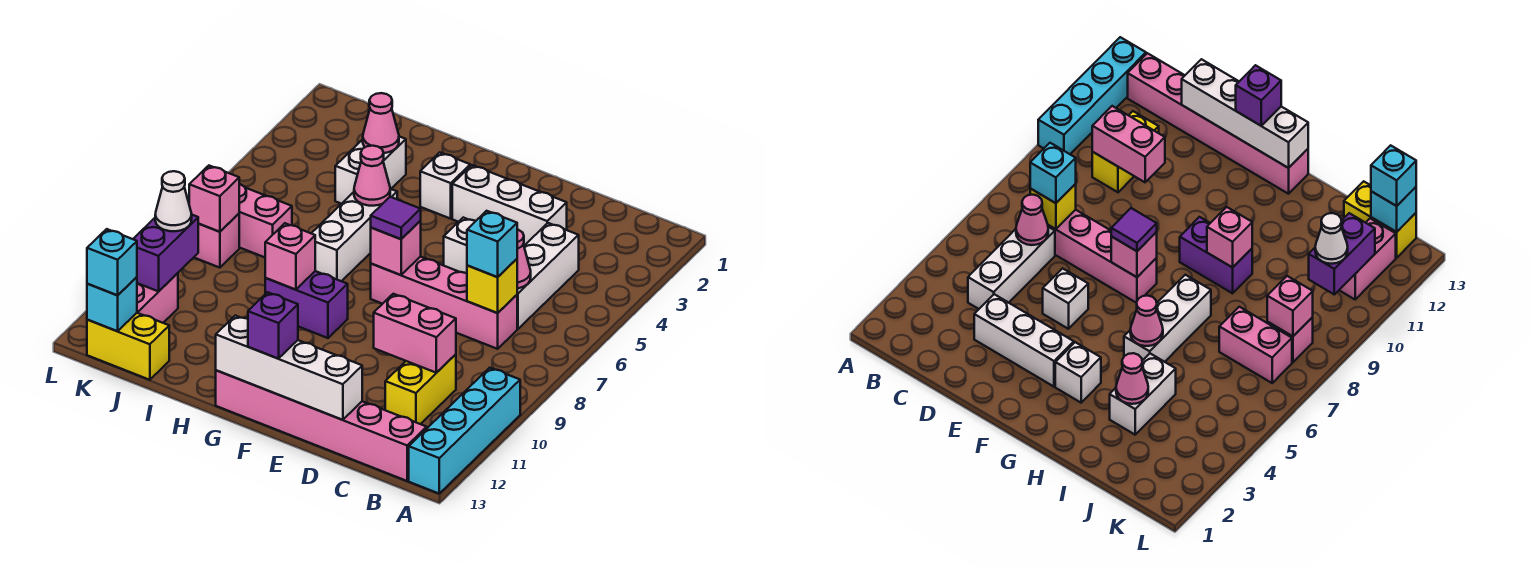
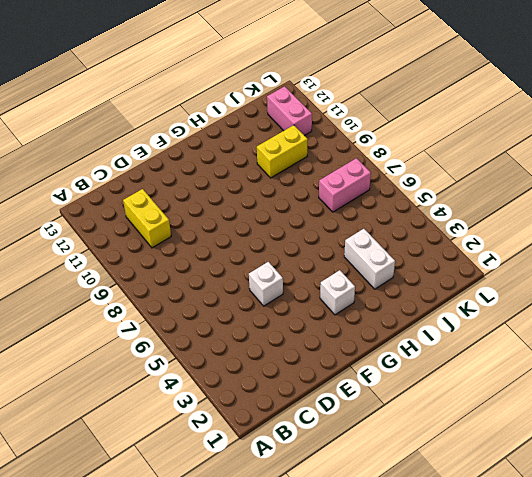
yellow brick I10:J10 level 1 -> yellow brick J13:K13 level 1
none -> cyan brick A10:A13 level 1
none -> pink brick B13:G13 level 1
none -> white brick C4:C6 level 1
none -> pink brick C7:F7 level 1

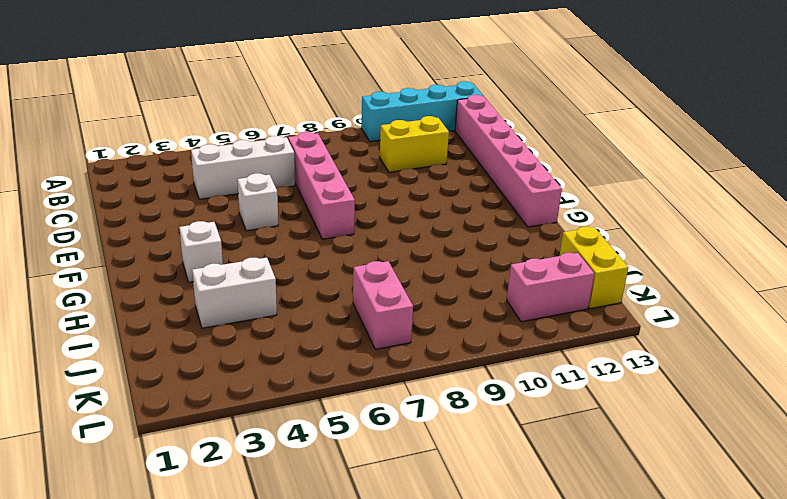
none -> white brick D3:F3 level 1
none -> purple brick G9:H9 level 1
none -> white brick H5:H7 level 1
none -> pink brick K8 level 1

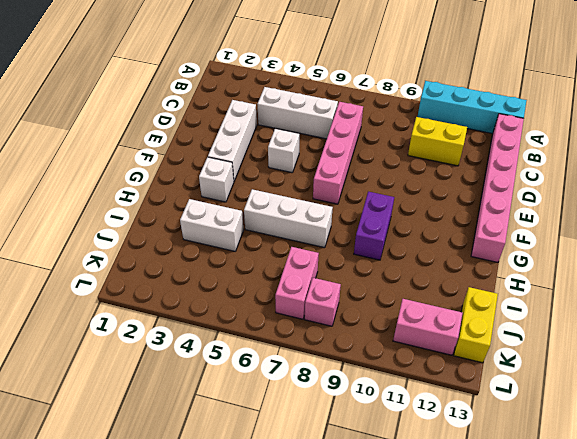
none -> pink cone C6 level 2
none -> yellow brick C7 level 2
none -> pink brick C10:D10 level 2
none -> white brick D13:G13 level 2

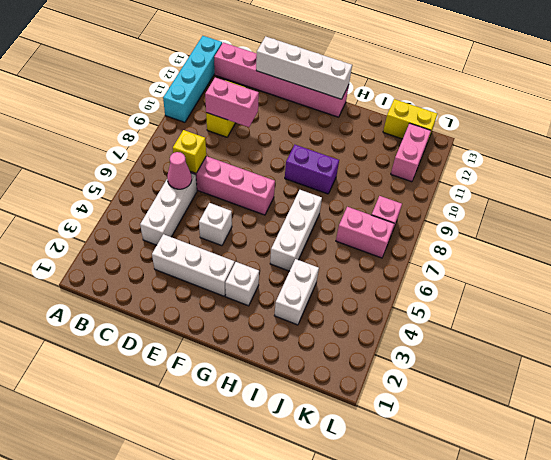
none -> pink brick F7 level 2
none -> pink cone H5 level 2
none -> pink brick H9 level 2
none -> pink cone I3 level 2

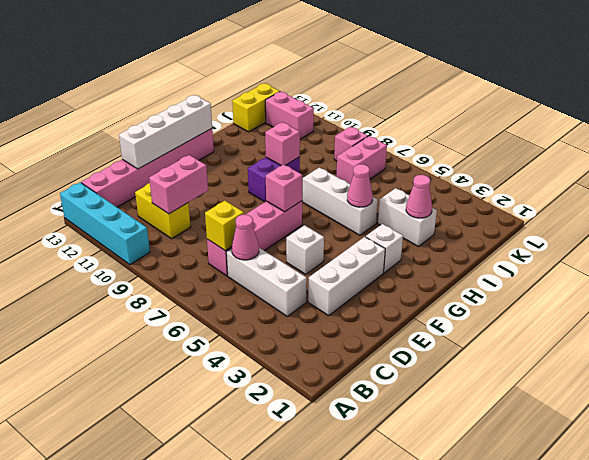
none -> pink brick K8 level 2
none -> purple brick K10:K11 level 2
none -> cyan brick K13 level 2
none -> cyan brick C7 level 3

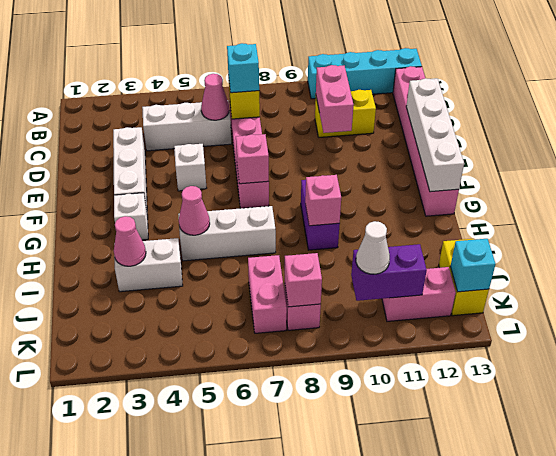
none -> purple tile F7 level 3
none -> purple brick F13 level 3
none -> cyan brick K13 level 3

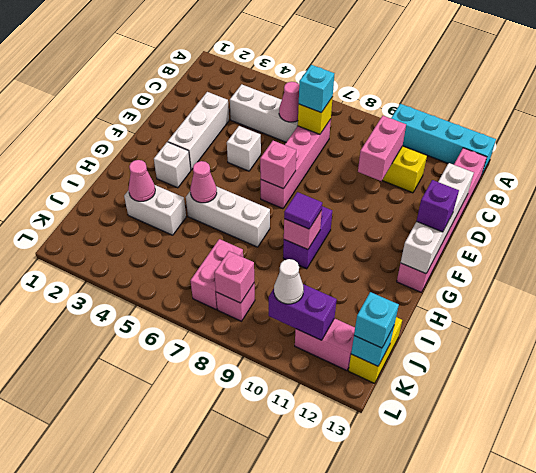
purple tile H9 level 3 -> purple tile F7 level 3

